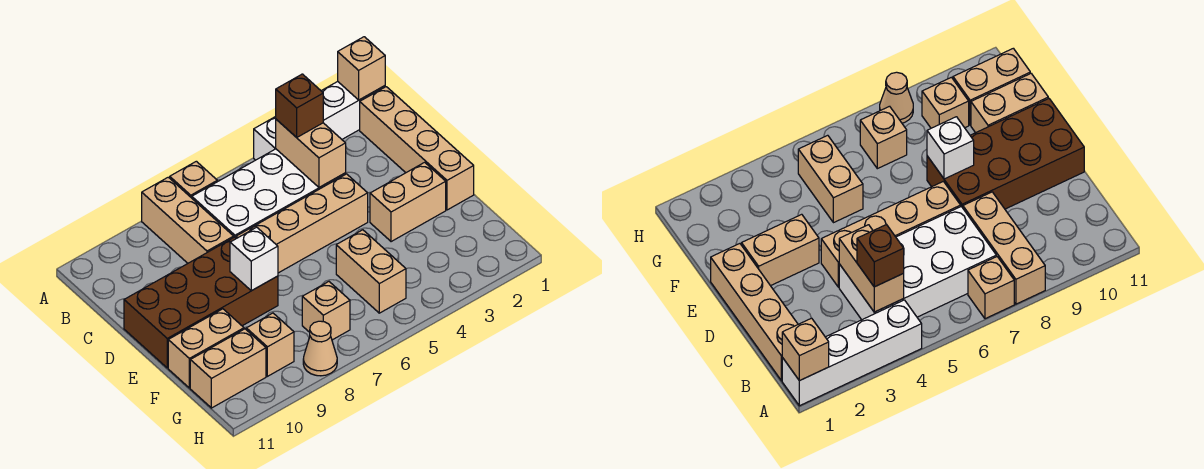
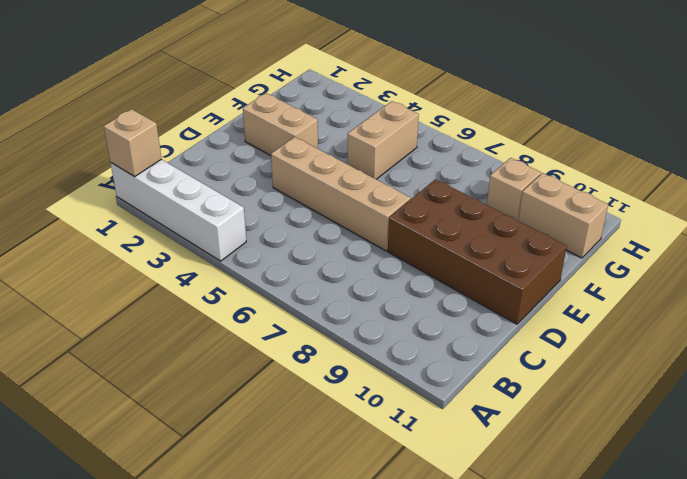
none -> tan brick A7 level 1
none -> tan brick A8:C8 level 1
none -> tan brick B1:E1 level 1

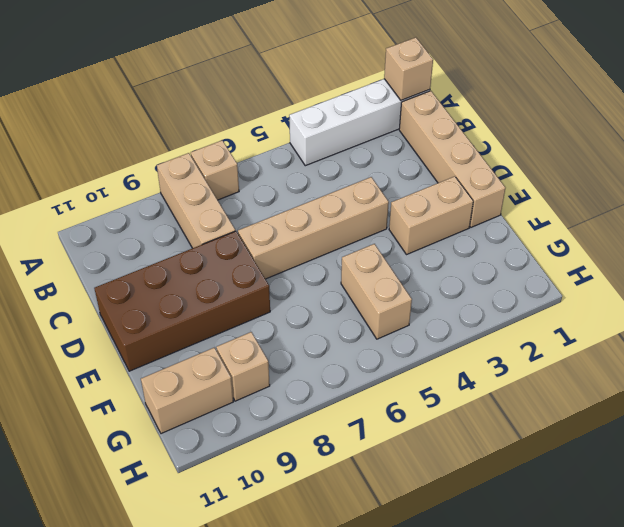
none -> white brick B4:C7 level 1
none -> tan brick F10:F11 level 1
none -> tan brick G7 level 1

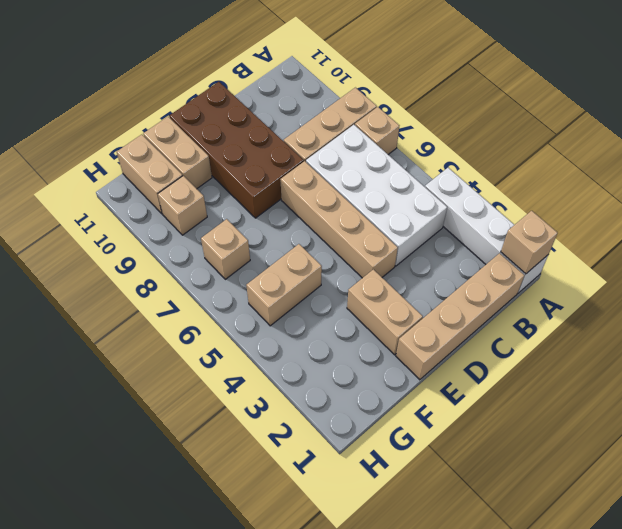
none -> tan cone H8 level 1
none -> tan brick B4:C4 level 2
none -> white brick E8 level 2

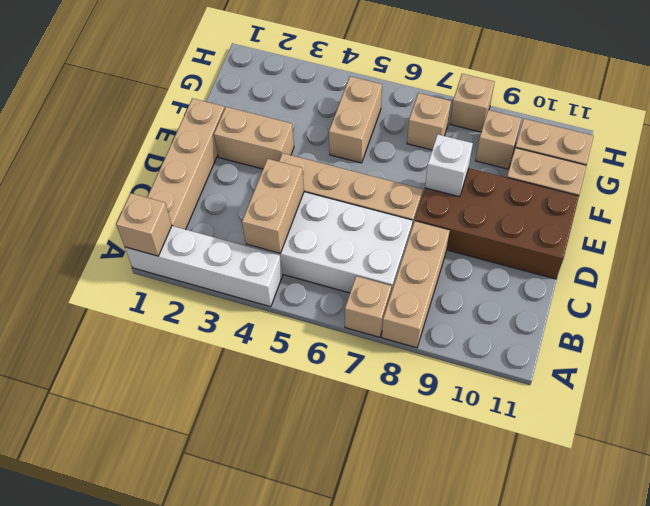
tan brick H8 level 1 -> tan cone H8 level 1
none -> brown brick B4 level 3

